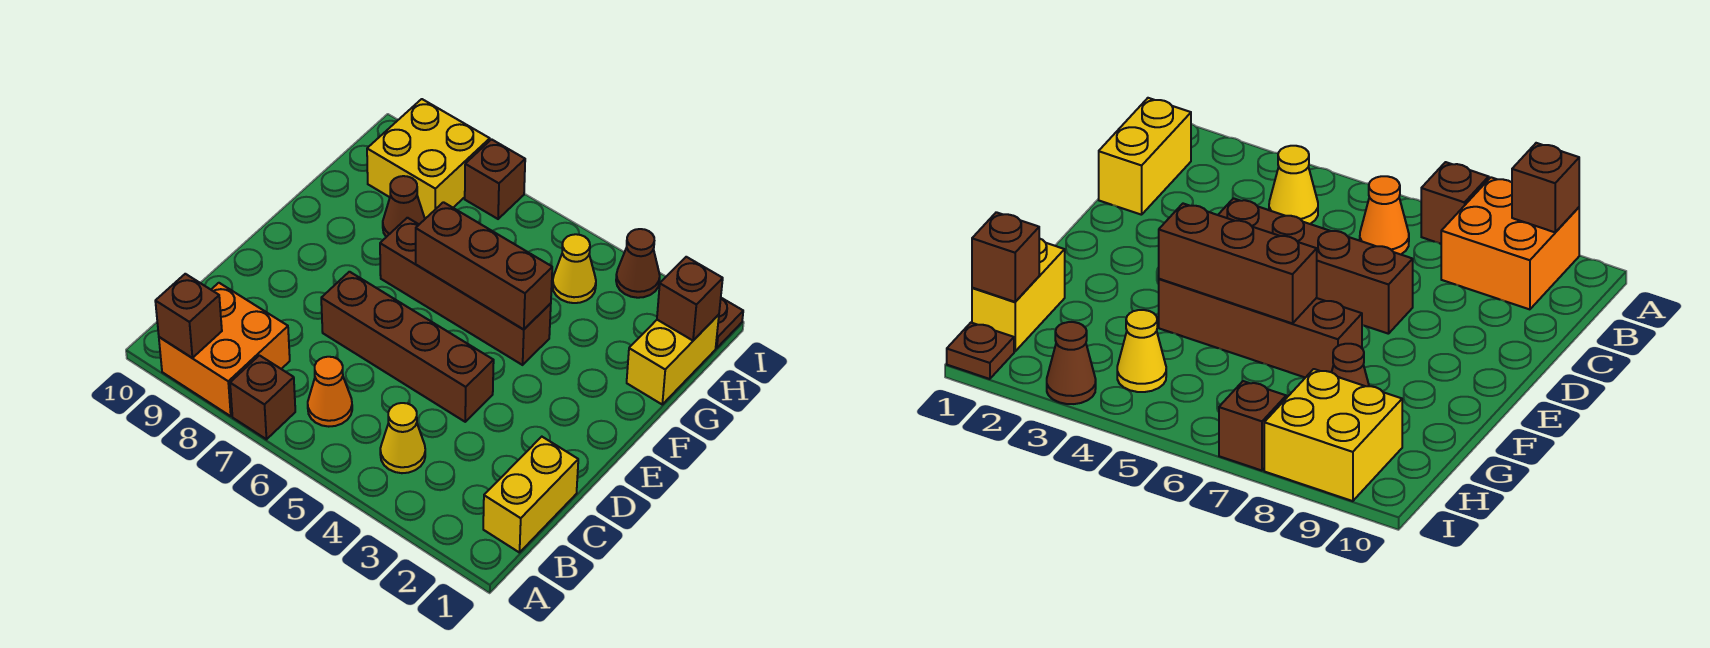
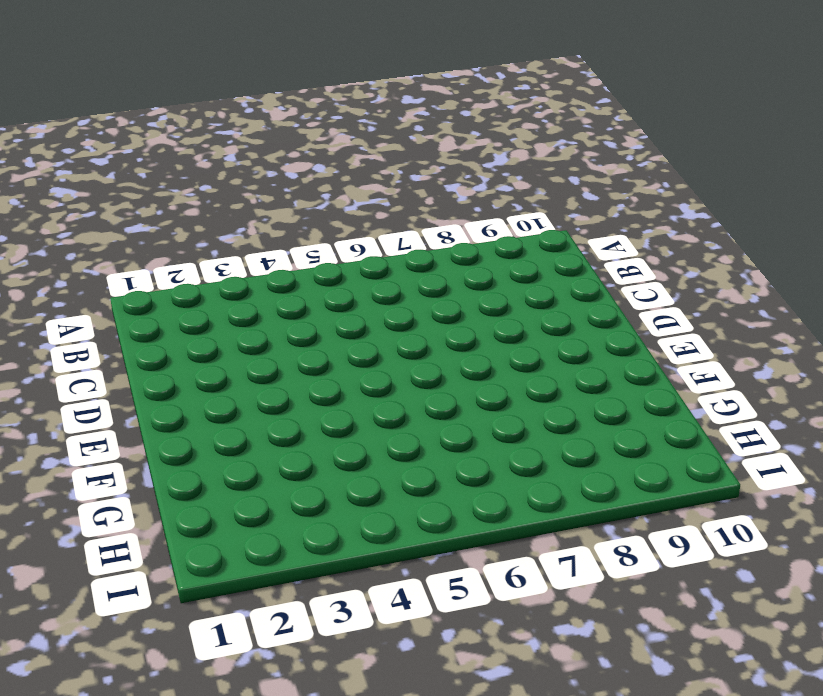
none -> brown brick A7 level 1
none -> orange brick A8:B9 level 1
none -> yellow brick B1:C1 level 1

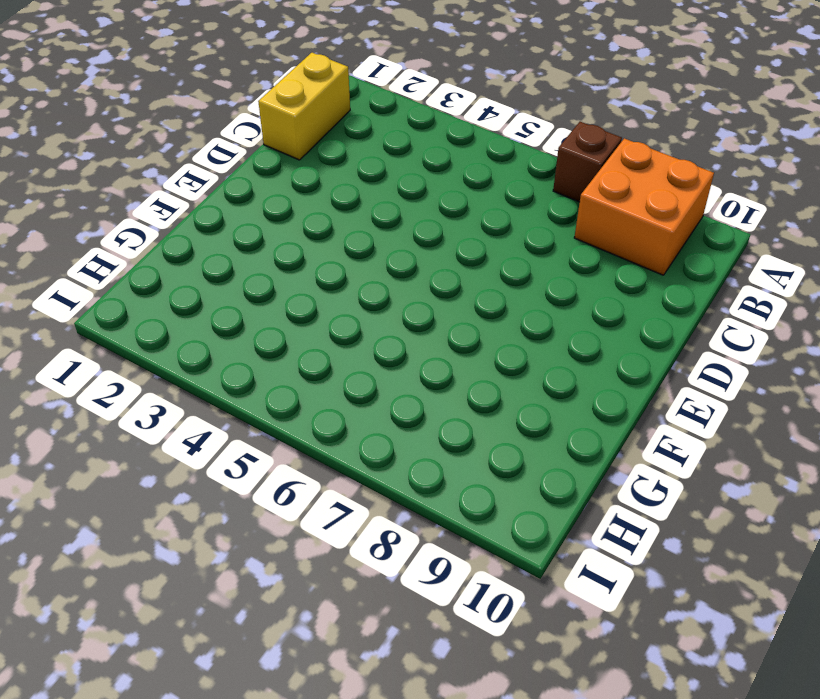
none -> yellow cone B4 level 1
none -> orange cone B6 level 1
none -> brown brick D4:D7 level 1

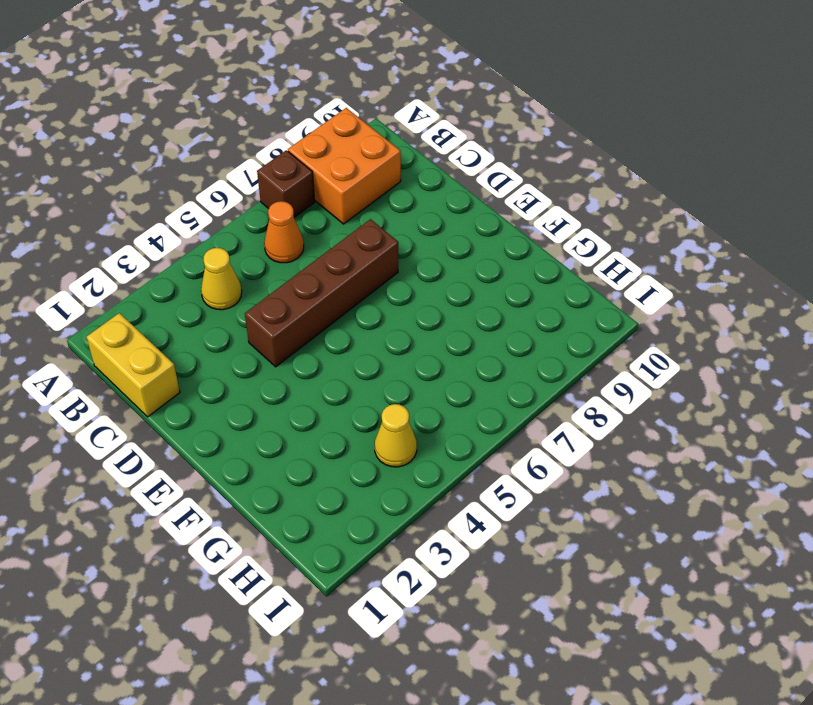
none -> brown brick F4:F7 level 1
none -> yellow brick G1:H1 level 1
none -> brown cone G8 level 1

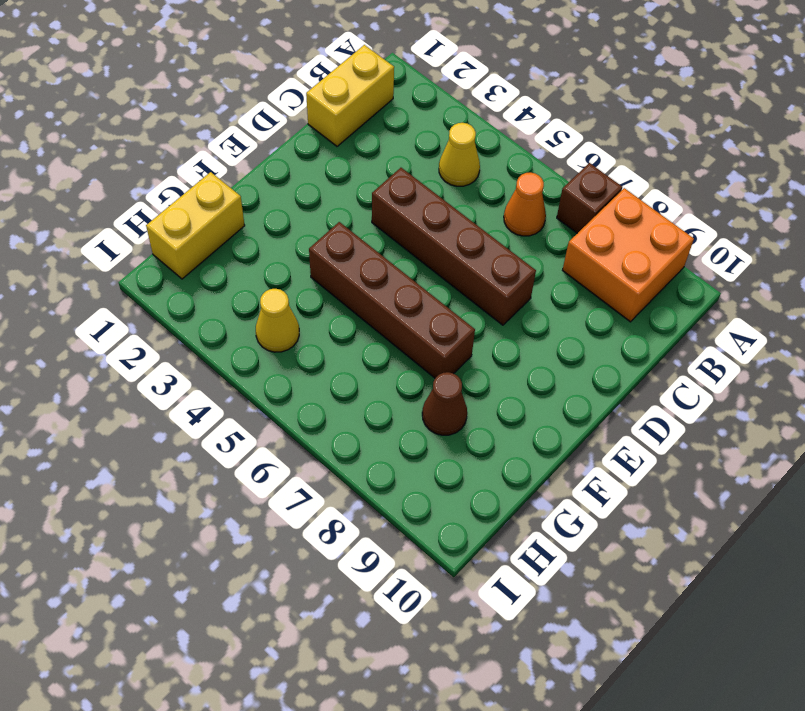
none -> yellow brick H8:I9 level 1
none -> brown plate I1 level 1
none -> brown cone I3 level 1

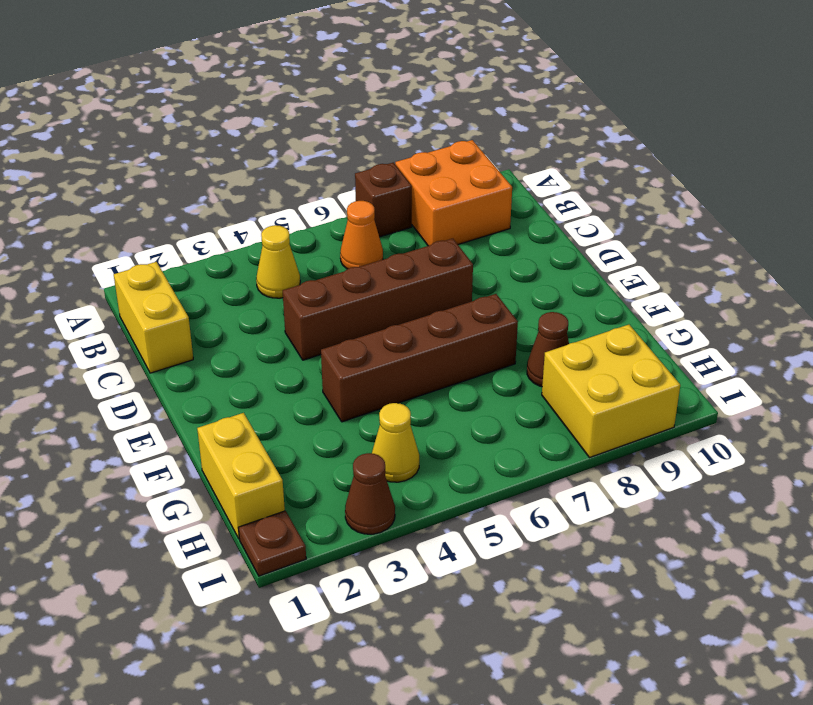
none -> brown brick I7 level 1
none -> brown brick A9 level 2
none -> brown brick F4:F6 level 2

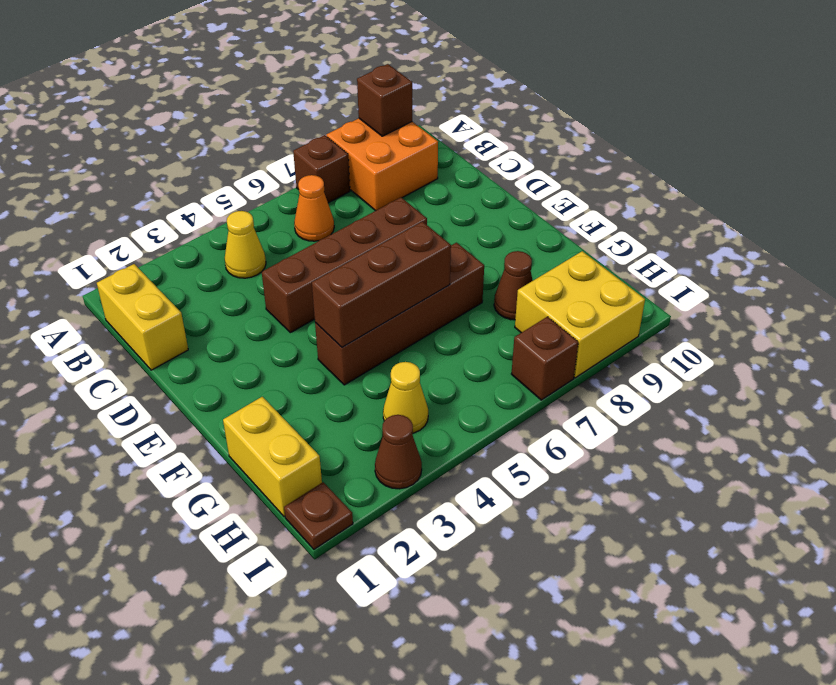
none -> brown brick H1 level 2

